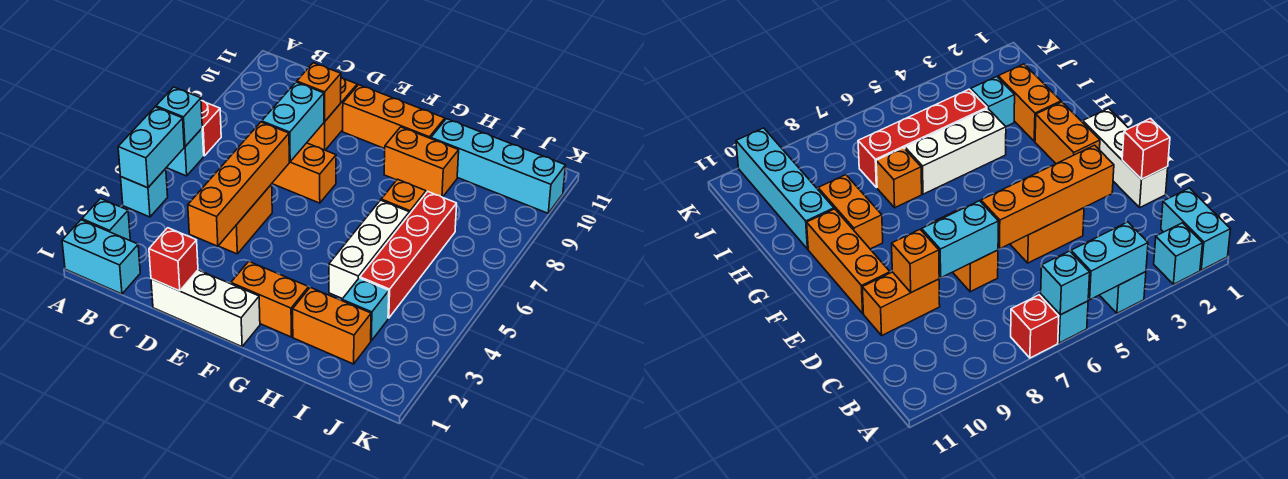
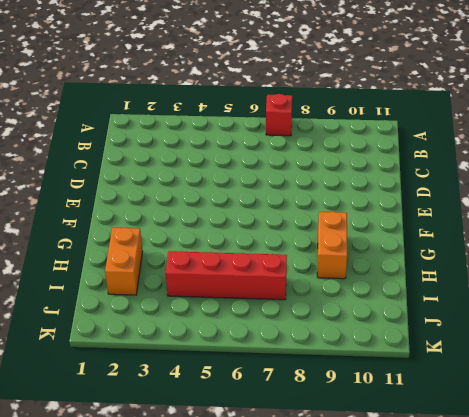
none -> cyan brick A1:B1 level 1
none -> cyan brick A2 level 1
none -> cyan brick A4 level 1

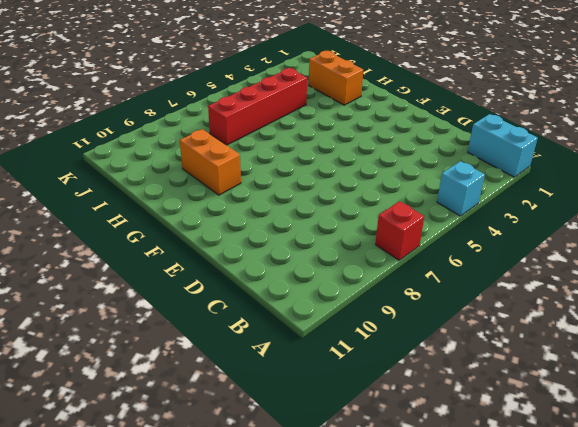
none -> cyan brick A2 level 1
none -> cyan brick A6 level 1
none -> white brick D1:F1 level 1

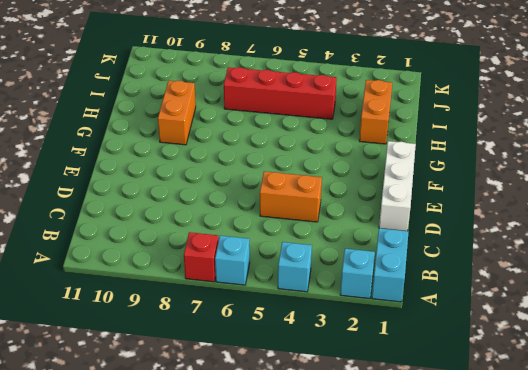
none -> orange brick D7:E7 level 1
none -> orange brick D9:D10 level 1
none -> orange brick E10:G10 level 1

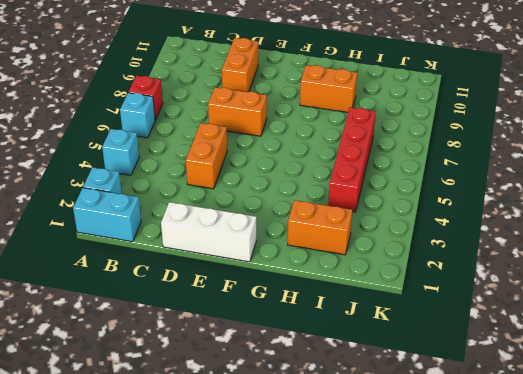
none -> orange brick E10:G10 level 1
none -> orange brick F2:G2 level 1
none -> white brick H4:H6 level 1

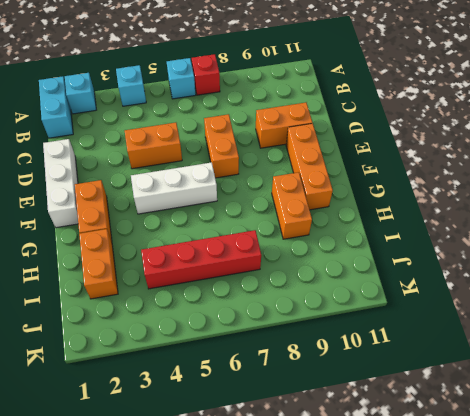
white brick F4:F6 level 1 -> white brick H4:H6 level 1
none -> orange brick H7 level 1
none -> cyan brick H10:K10 level 1
none -> cyan brick I3 level 1

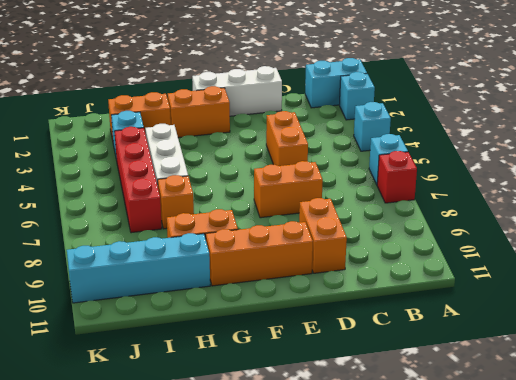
none -> cyan brick A4:A5 level 2
none -> cyan brick A6 level 2
none -> red brick D1 level 2

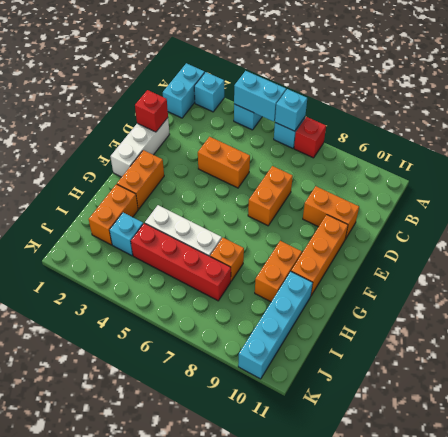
none -> orange brick D3:D6 level 2
none -> cyan brick D7:D8 level 2
none -> orange brick D9 level 2

